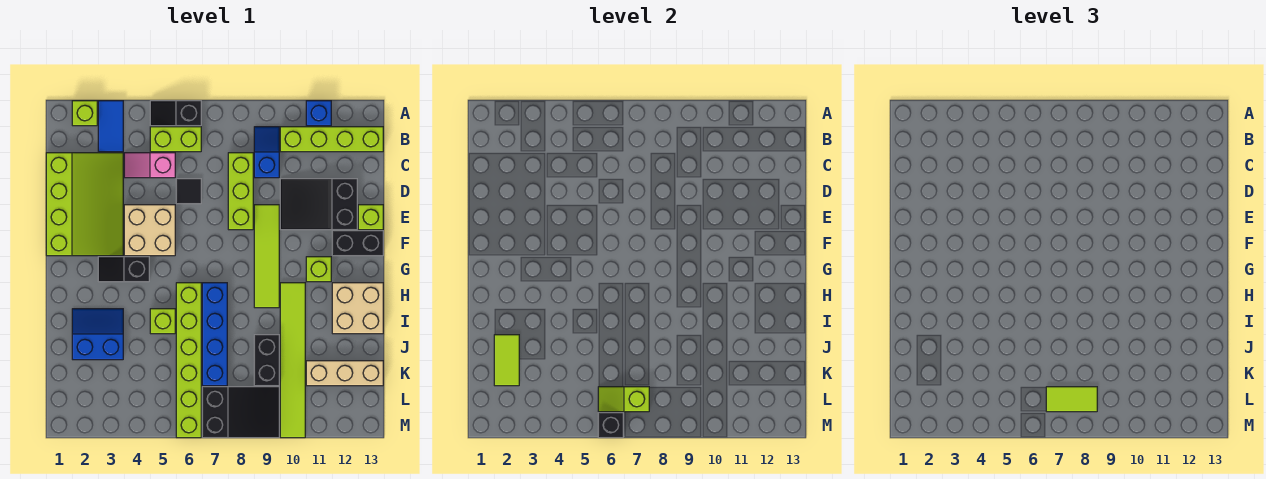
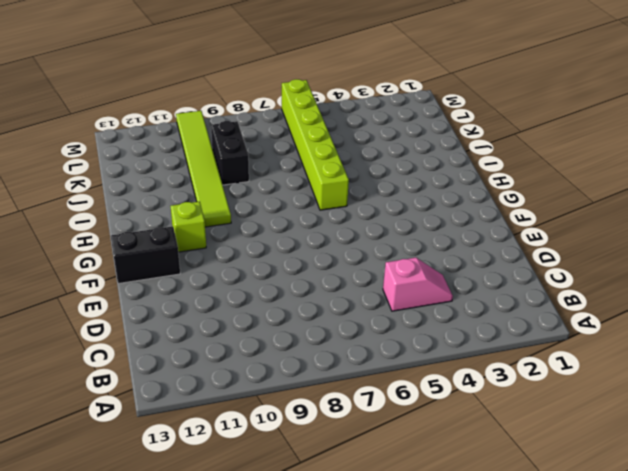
none -> lime brick A2 level 1
none -> blue tile A3:B3 level 1
none -> black slope A5:A6 level 1 top 6
none -> blue brick A11 level 1

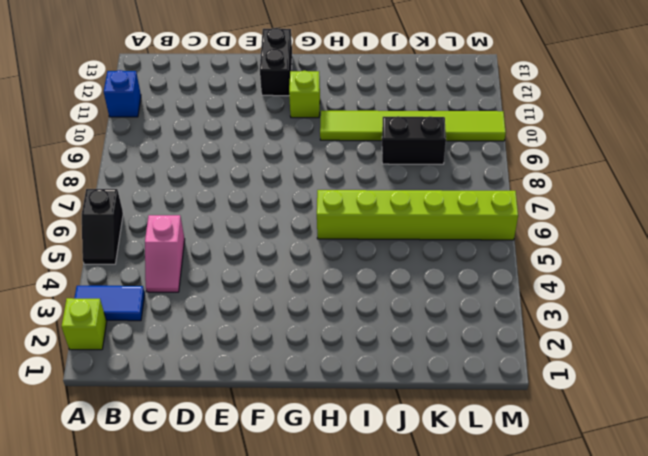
none -> lime brick B5:B6 level 1
none -> blue slope B9:C9 level 1 top C
none -> lime brick B10:B13 level 1
none -> lime slope C1:F3 level 1 top 1

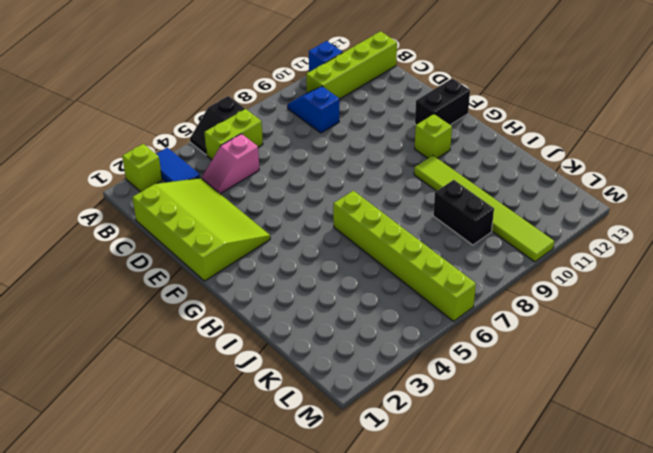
none -> lime brick C8:E8 level 1
none -> black tile D6 level 1
none -> black slope D10:E12 level 1 top 12
none -> tan brick E4:F5 level 1

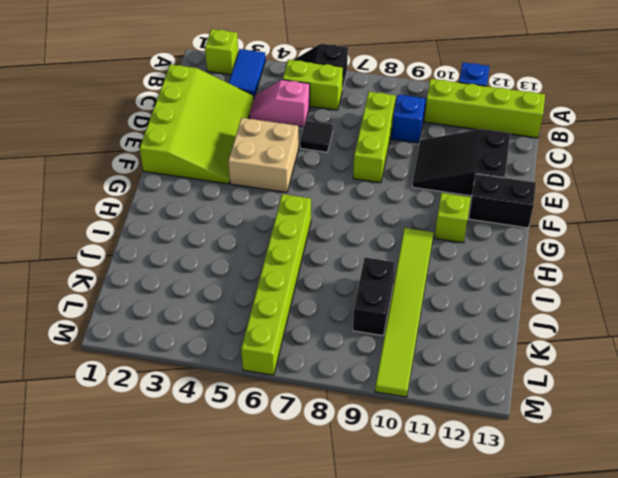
none -> lime tile E9:H9 level 1
none -> lime brick E13 level 1
none -> black slope G3:G4 level 1 top 4
none -> blue brick H7:K7 level 1

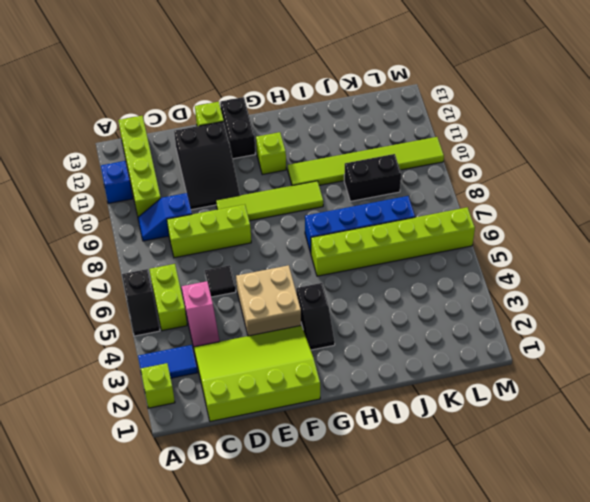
none -> tan brick H12:I13 level 1
none -> blue slope I2:J3 level 1 top J
none -> lime brick I5 level 1
none -> tan brick K11:K13 level 1

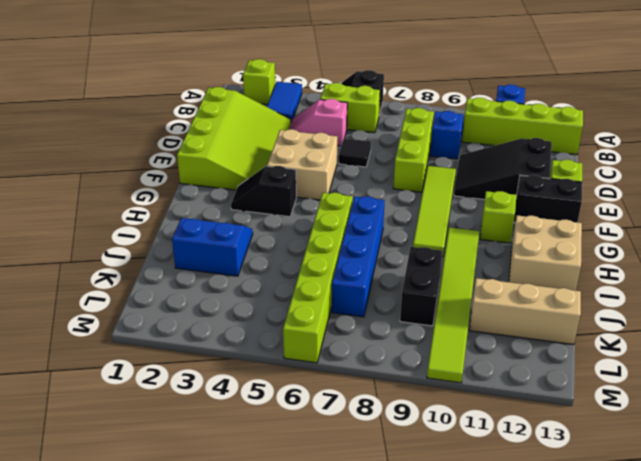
none -> lime brick I5 level 1
none -> black slope L7:M9 level 1 top 7
none -> lime tile J2:K2 level 2
none -> lime slope L6:L7 level 2 top 7

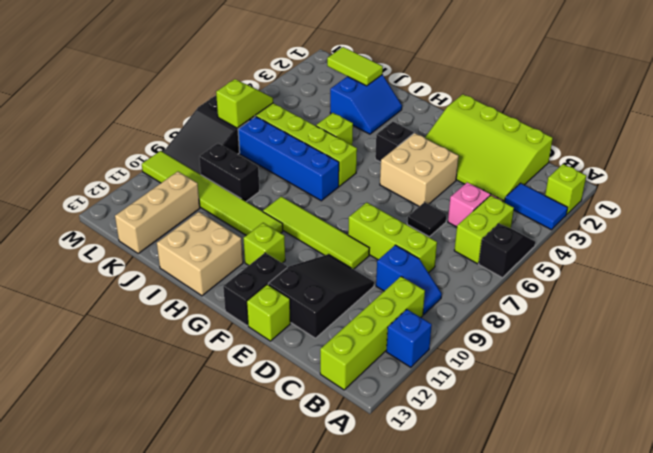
none -> black brick M6 level 2
none -> lime tile L7:L8 level 3

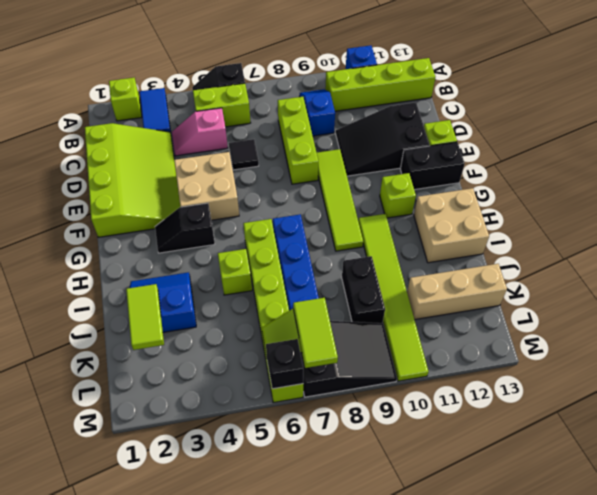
lime tile L7:M7 level 3 -> lime tile L7:L8 level 3

